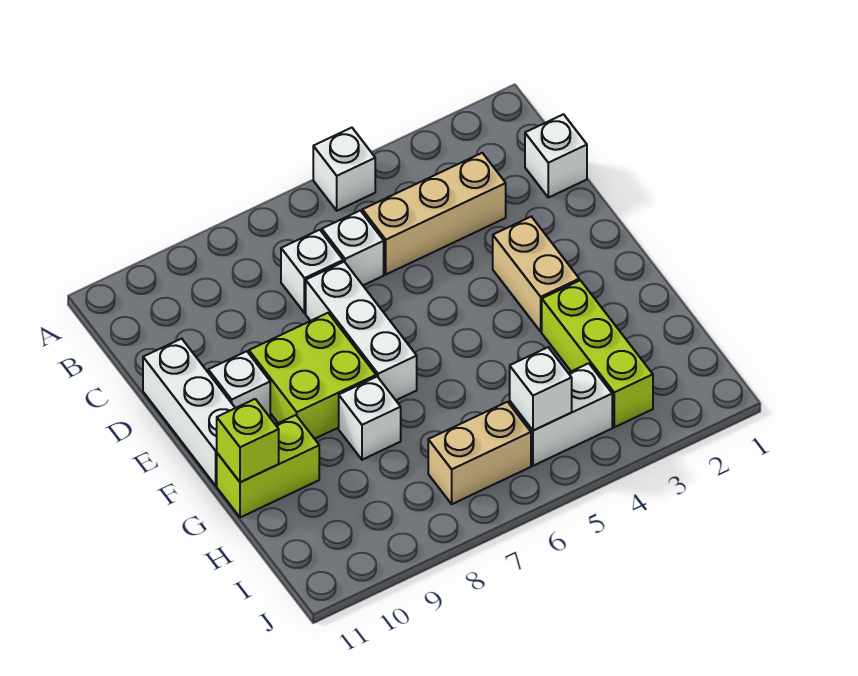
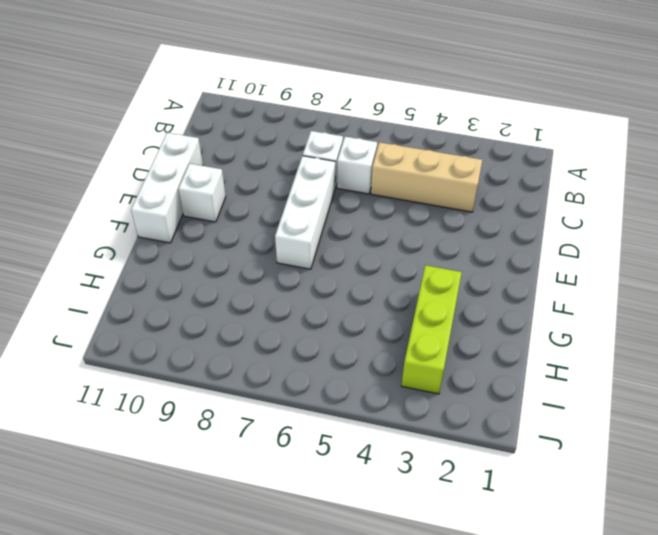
none -> white brick A5 level 1
none -> white brick C1 level 1
none -> tan brick E3:F3 level 1

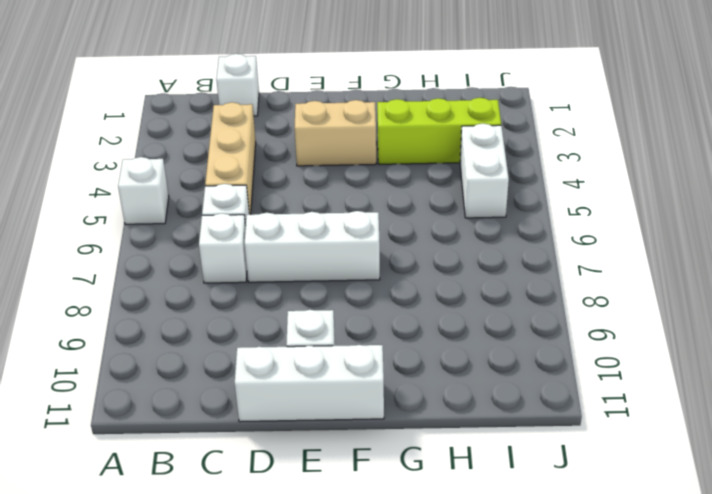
none -> lime brick E8:F9 level 1
none -> white brick G8 level 1
none -> lime brick G10:G11 level 1

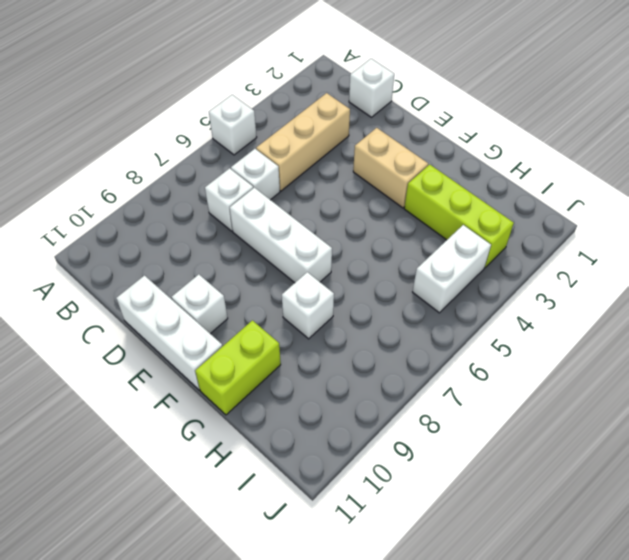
none -> lime brick E8:F9 level 1
none -> tan brick I6:I7 level 1
none -> lime brick G11 level 2

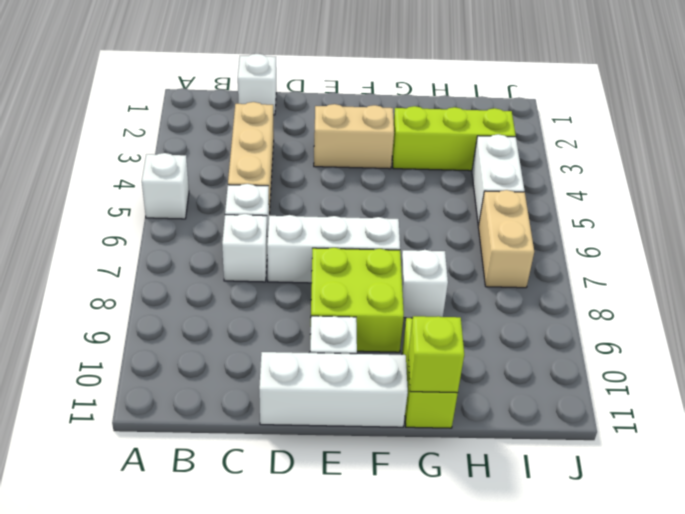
none -> white brick I5 level 2

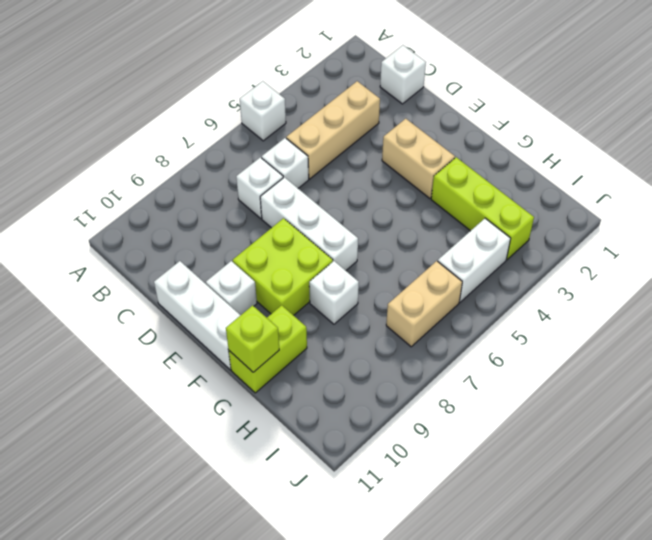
none -> white brick I5 level 2

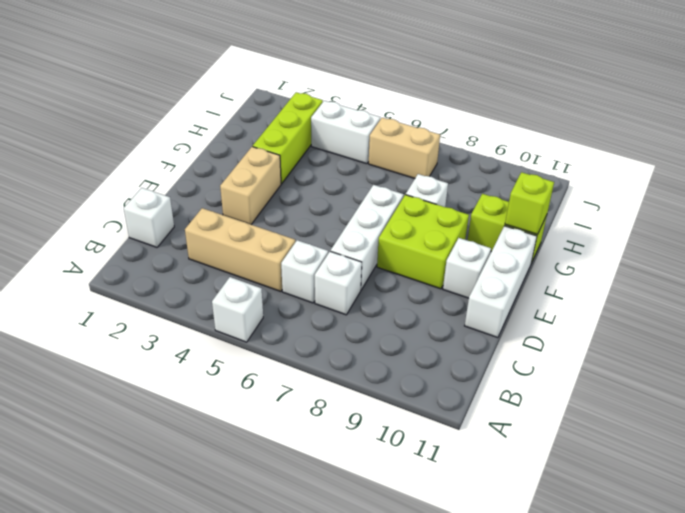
none -> white brick I5 level 2

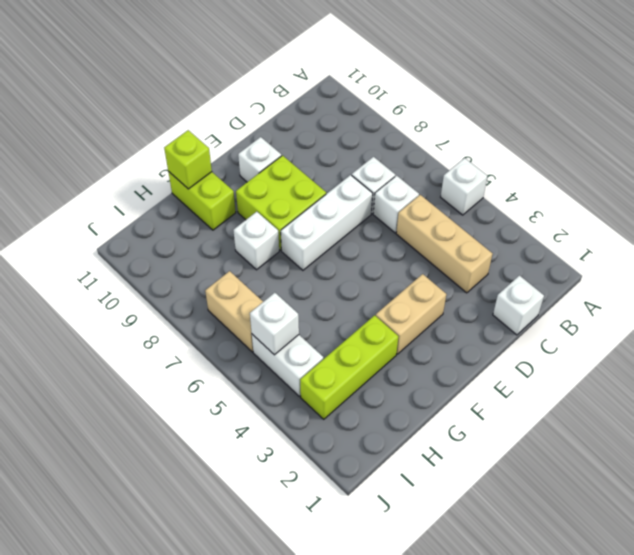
none -> white brick D11:F11 level 1

